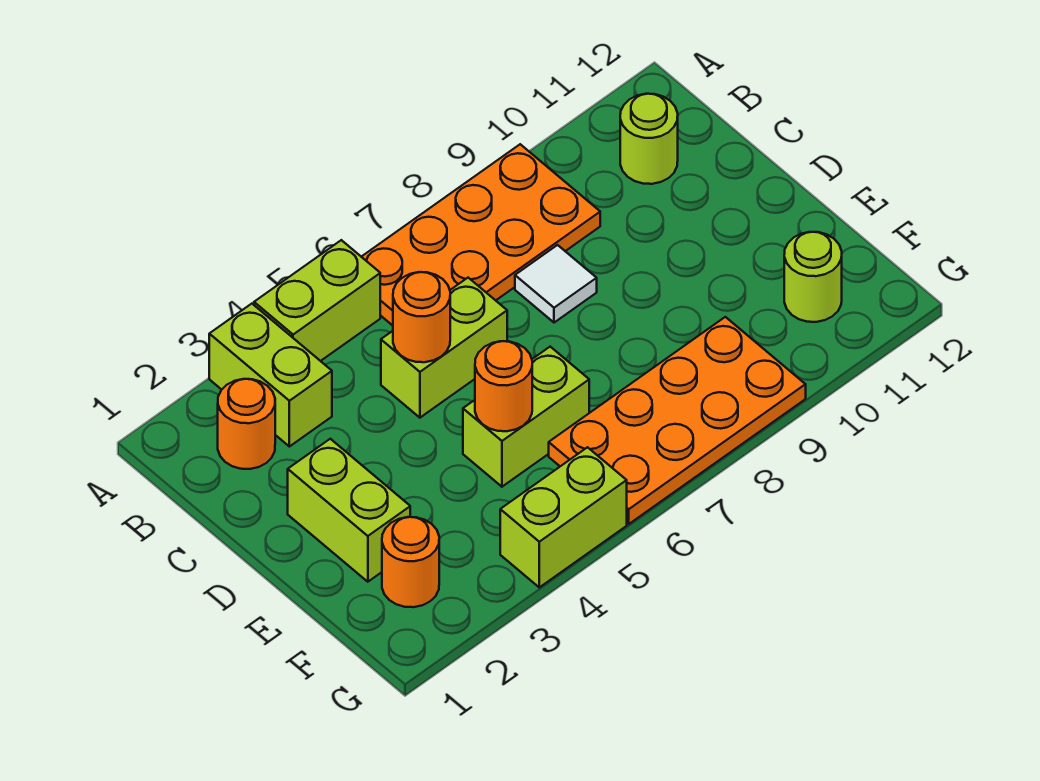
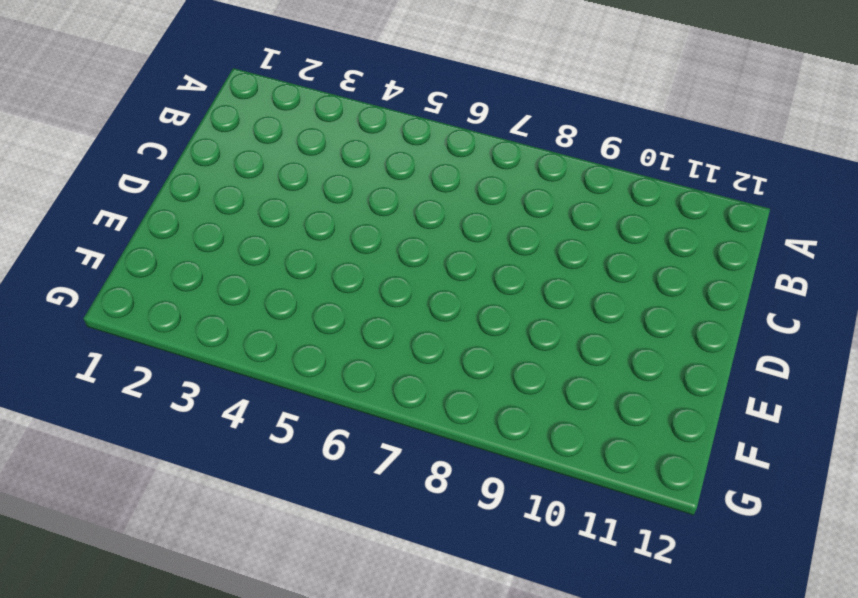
none -> lime brick A3:B3 level 1
none -> lime brick A4:A5 level 1
none -> orange plate A6:B9 level 1

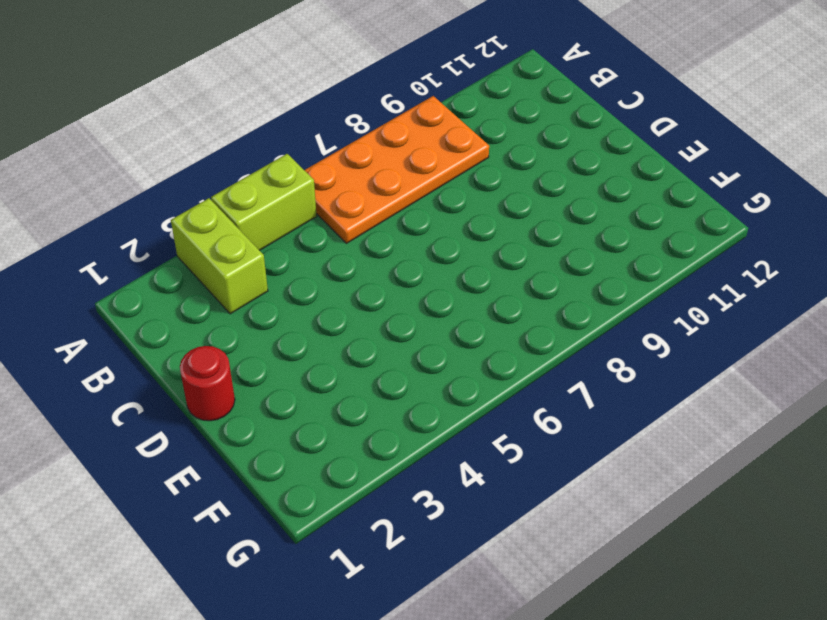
red round brick D1 level 1 -> none
none -> orange round brick B2 level 1
none -> lime round brick B11 level 1
none -> lime brick C5:C6 level 1

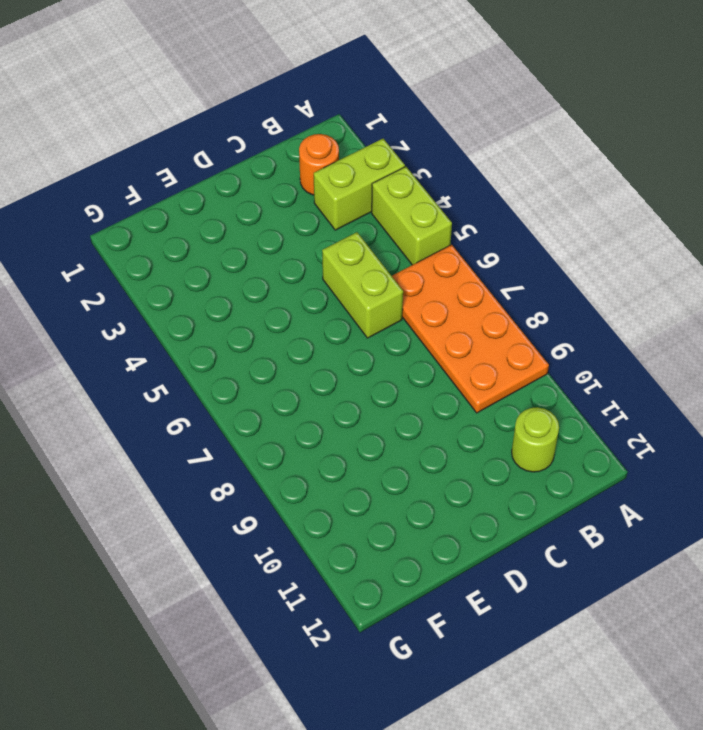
none -> white tile C8 level 1
none -> lime brick D2:E2 level 1
none -> lime brick E5:E6 level 1

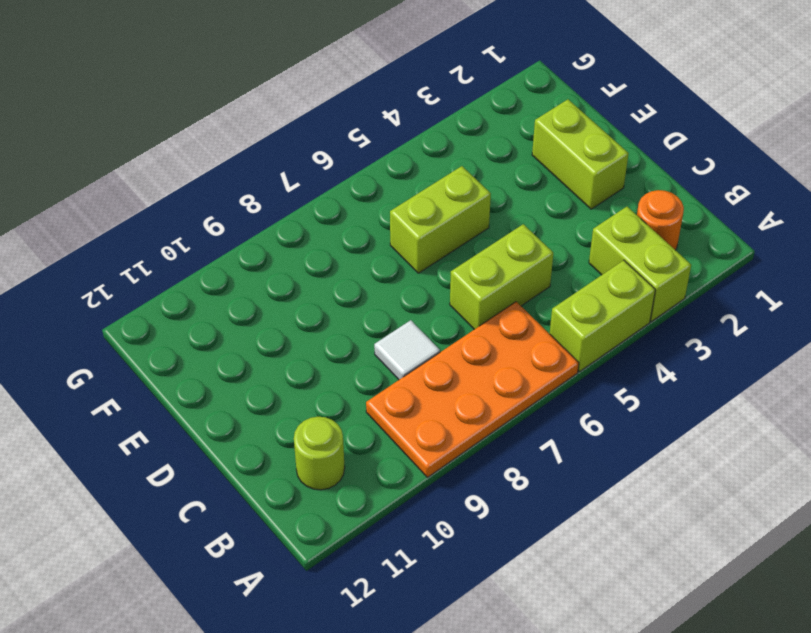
none -> orange round brick F2 level 1
none -> orange plate F6:G9 level 1
none -> lime round brick F11 level 1

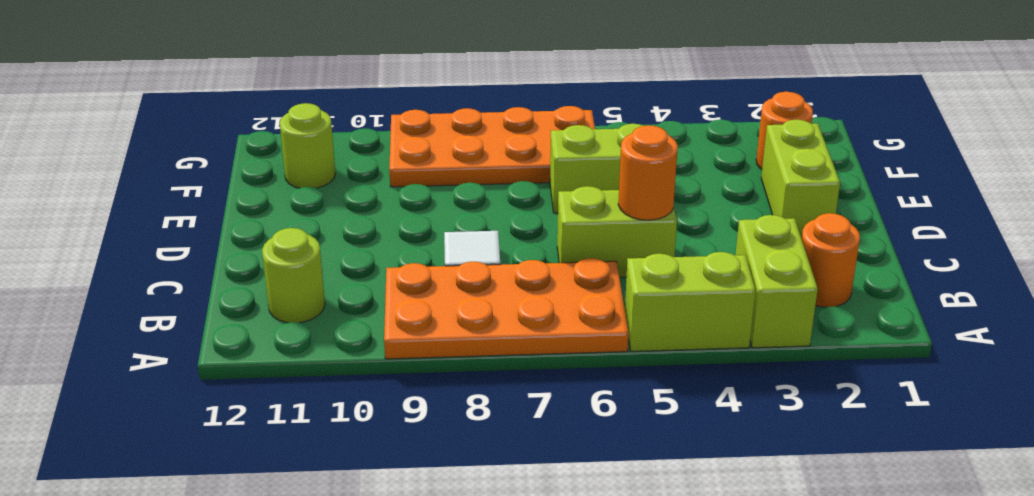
none -> lime brick G4:G5 level 1
none -> orange round brick E5 level 2

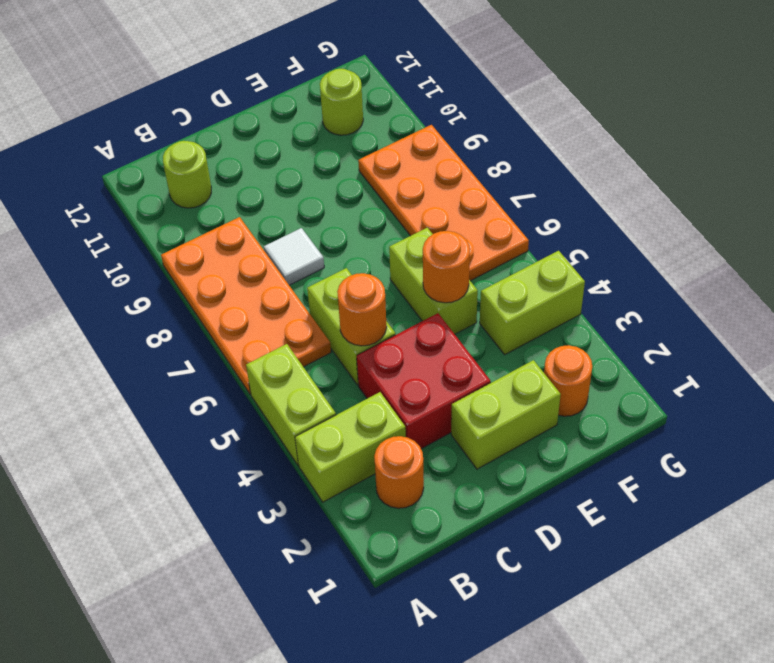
red brick C3:D4 level 1 -> none
lime brick F4:G4 level 1 -> lime brick G4:G5 level 1

